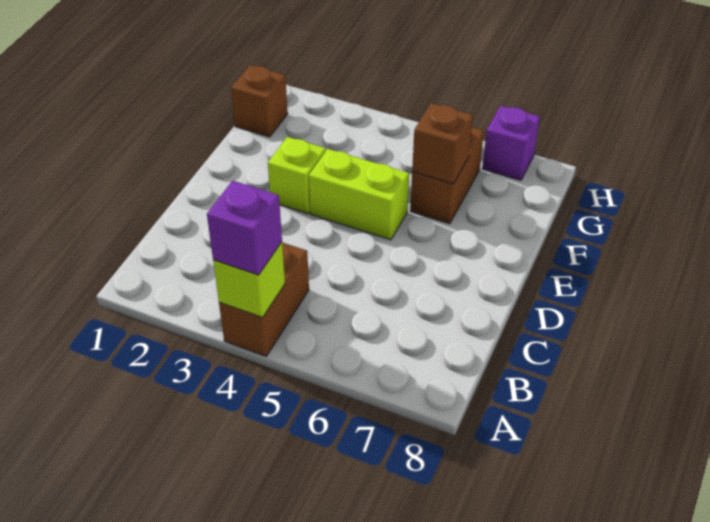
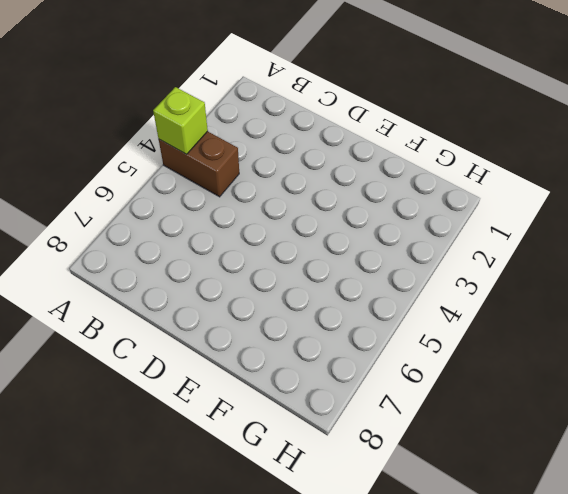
none -> lime brick E3 level 1
none -> lime brick E4:E5 level 1

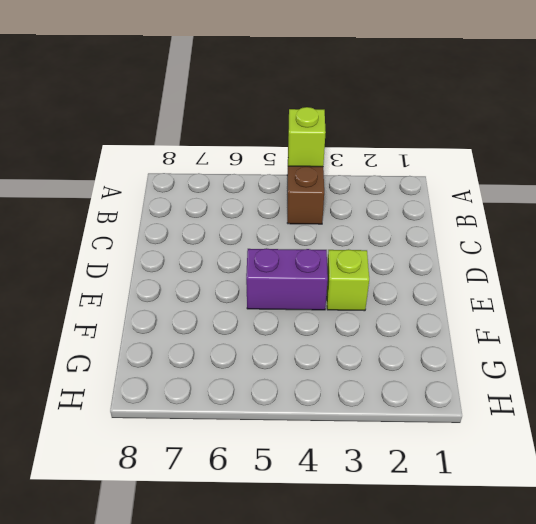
purple brick E4:E5 level 1 -> lime brick E4:E5 level 1
none -> brown brick F6:G6 level 1
none -> brown brick G1 level 1

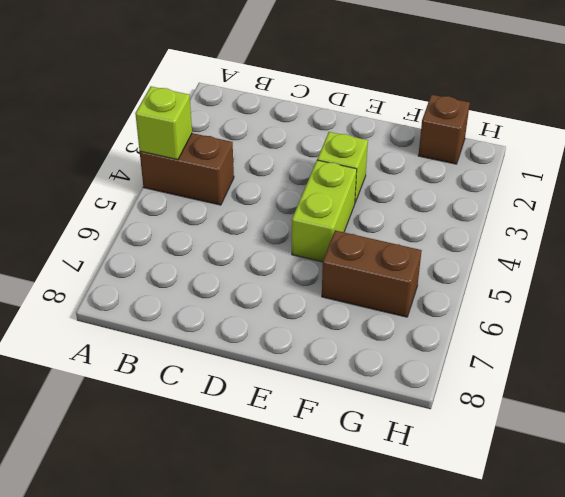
none -> purple brick H7 level 1
none -> brown brick F6 level 2

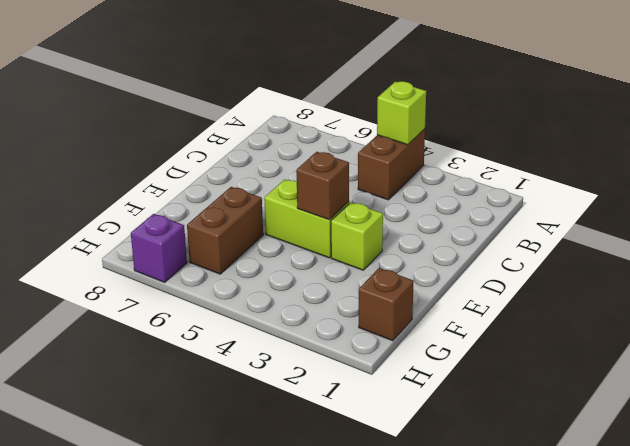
brown brick E4 level 2 -> brown brick F6 level 2
none -> purple brick A4 level 3

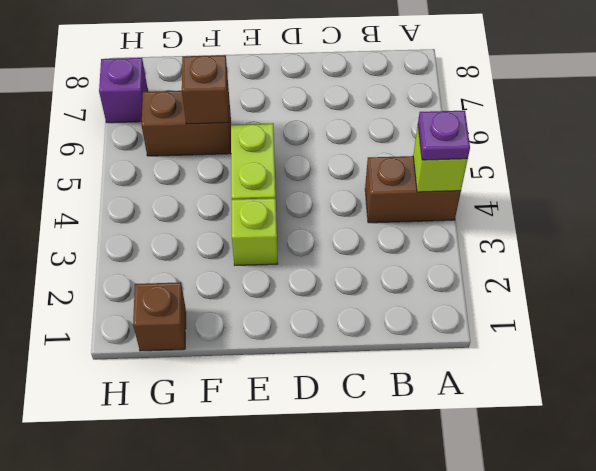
purple plate A4 level 3 -> purple brick A4 level 3

